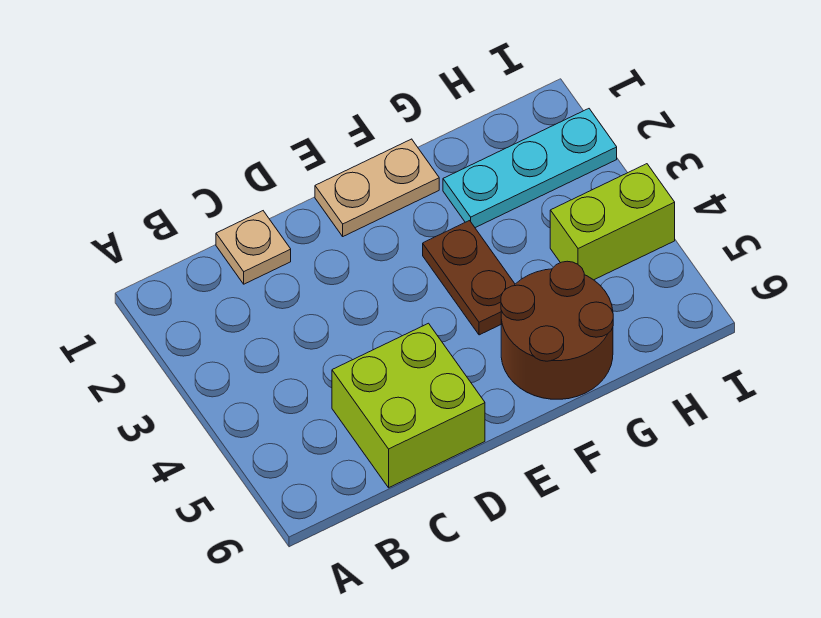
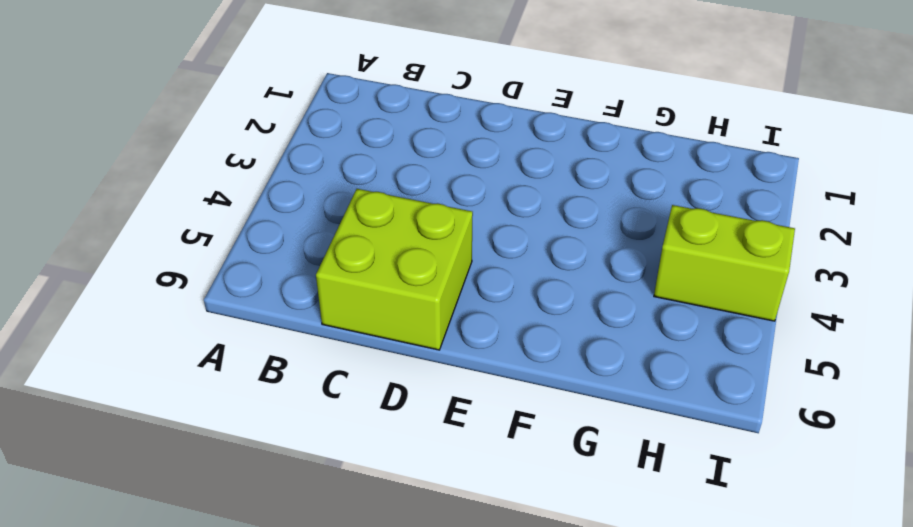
none -> tan plate C1 level 1
none -> tan plate E1:F1 level 1

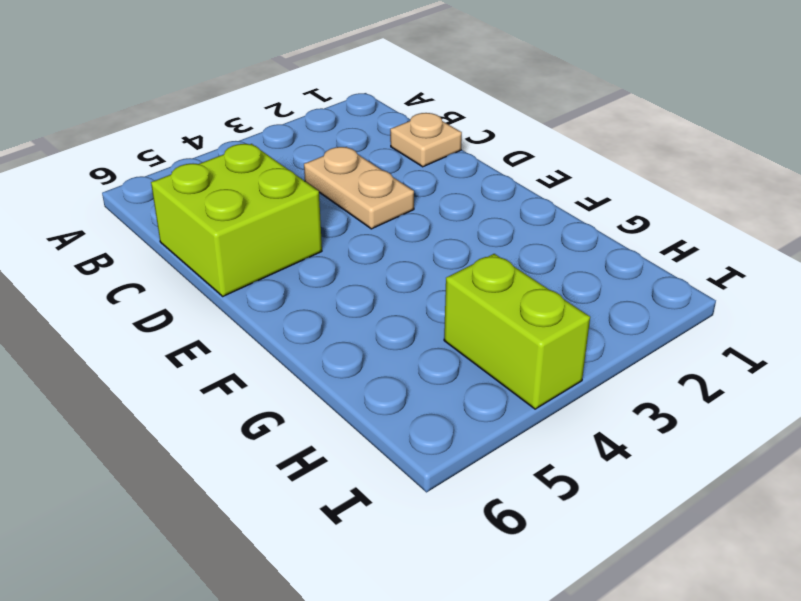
tan plate C3:D3 level 1 -> tan plate E1:F1 level 1
none -> brown plate F3:F4 level 1
none -> brown round brick F5:G6 level 1

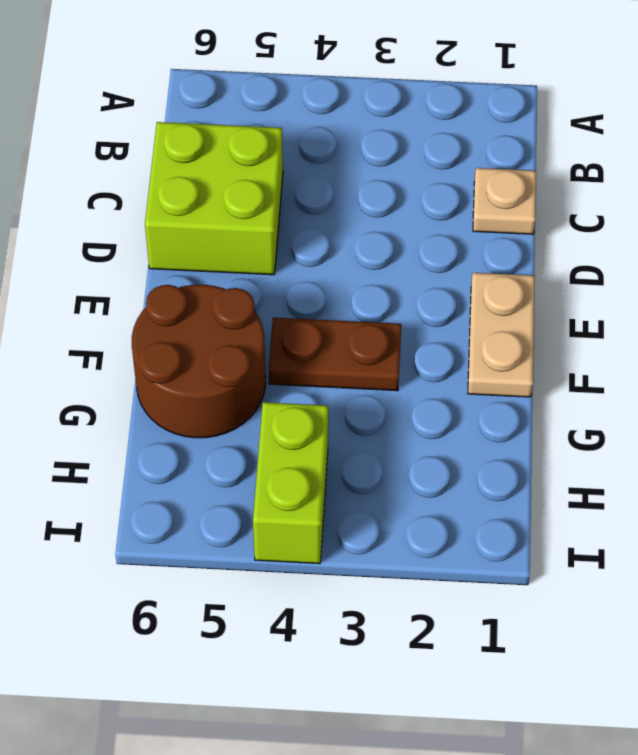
none -> cyan plate G2:I2 level 1

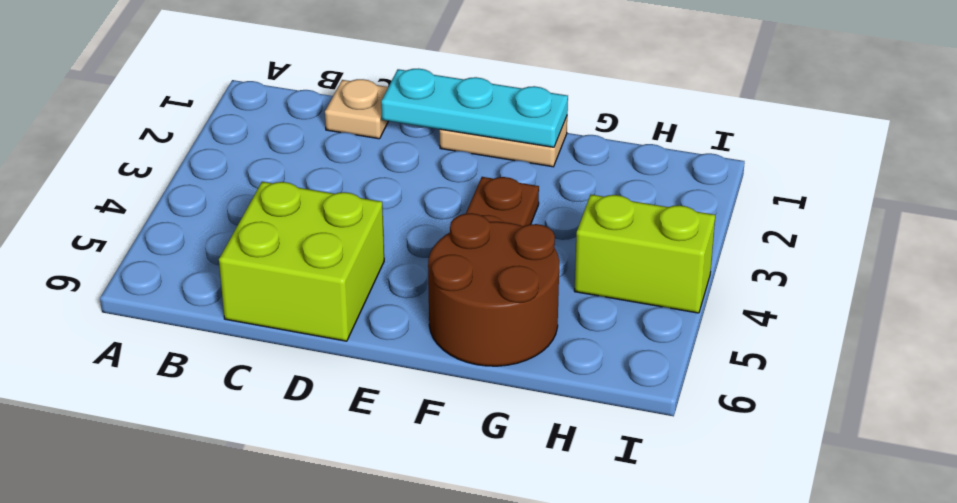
cyan plate D1:F1 level 2 -> cyan plate G2:I2 level 1

